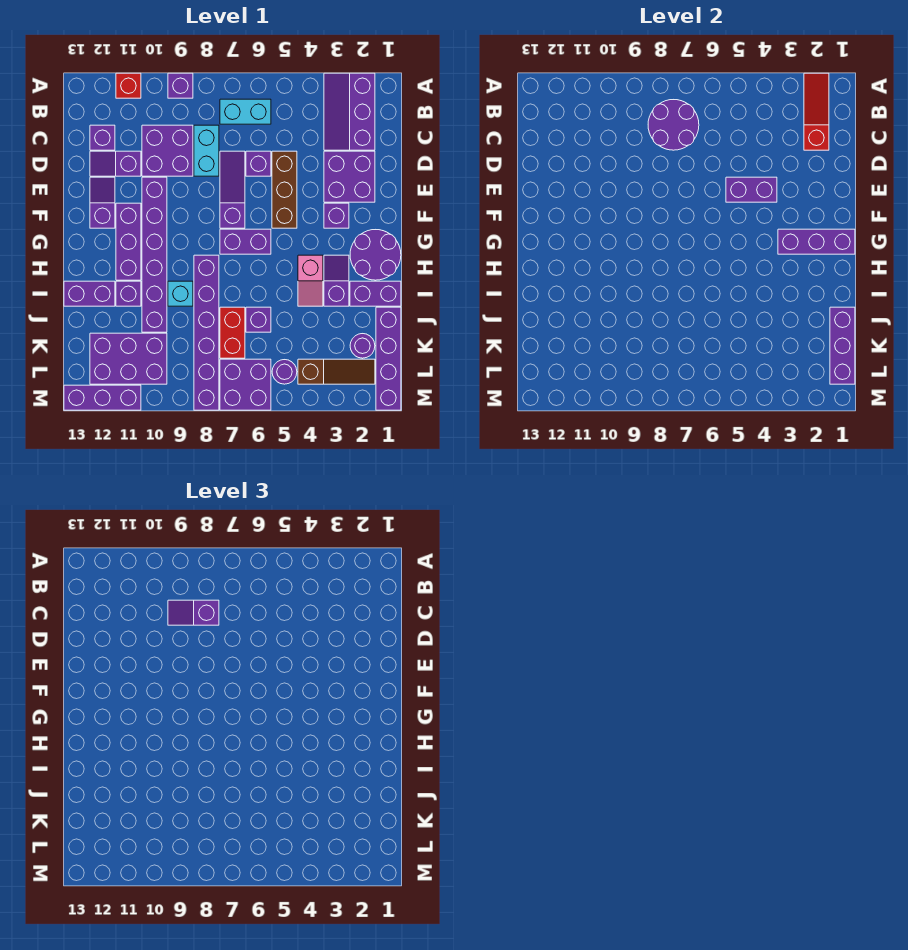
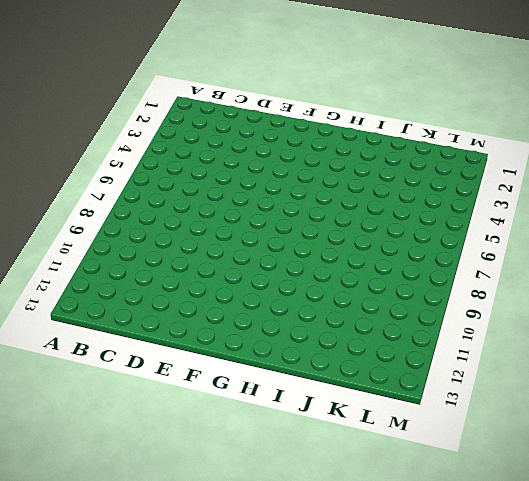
none -> purple slope A2:C3 level 1 top 2
none -> purple brick A9 level 1
none -> red brick A11 level 1
none -> cyan brick B6:B7 level 1

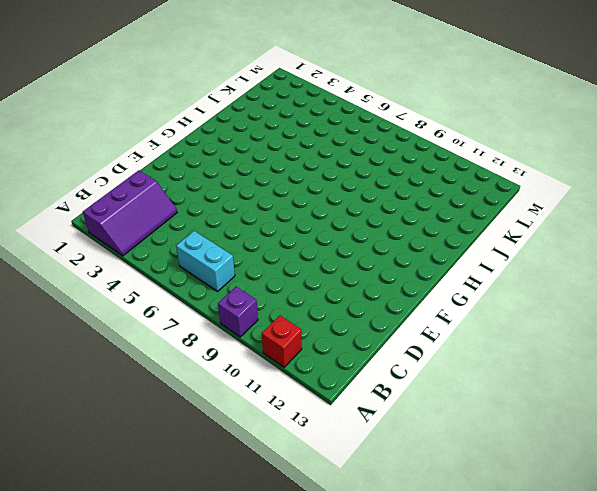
none -> cyan brick C8:D8 level 1
none -> purple brick C9:D10 level 1
none -> purple brick C12 level 1
none -> purple brick D2:E3 level 1

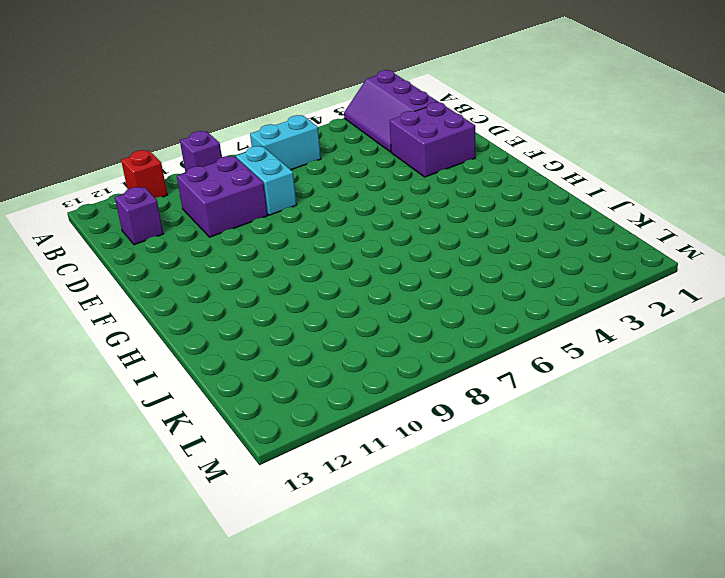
none -> brown brick D5:F5 level 1
none -> purple brick D6 level 1
none -> purple slope D7:F7 level 1 top F
none -> purple slope D11:D12 level 1 top 11

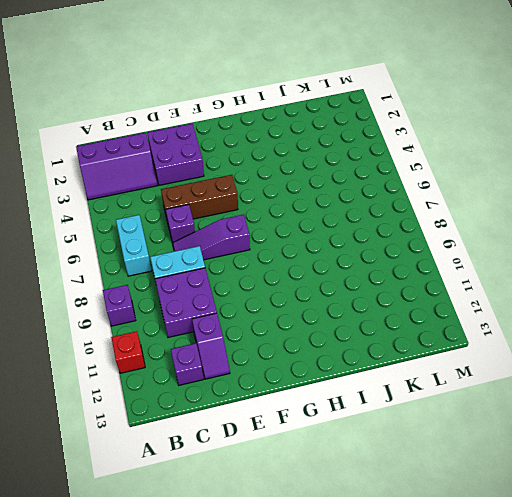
none -> purple brick E10:J10 level 1
none -> purple slope E12:F12 level 1 top F
none -> purple brick F3 level 1
none -> purple brick F11:H11 level 1

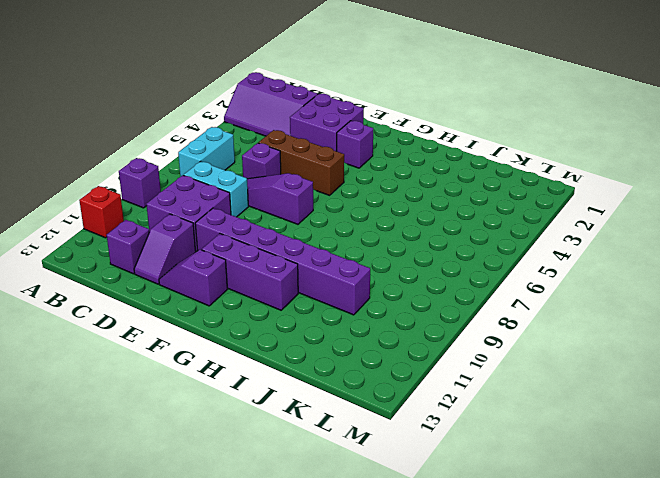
none -> purple round brick G1:H2 level 1
none -> purple brick G6:G7 level 1
none -> purple slope H3:I3 level 1 top I
none -> pink slope H4:I4 level 1 top H

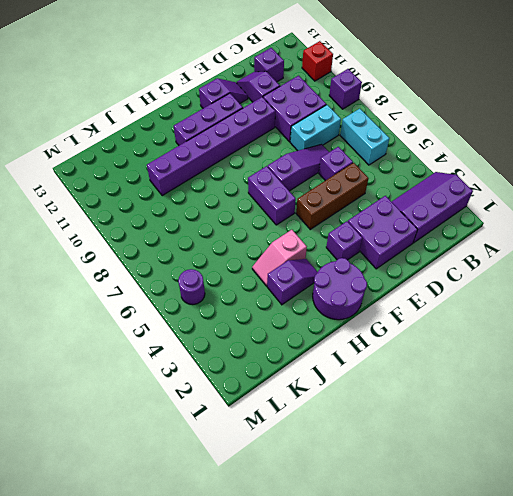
none -> purple brick H8:M8 level 1
none -> purple brick I1:I2 level 1
none -> cyan brick I9 level 1
none -> purple brick I11 level 1

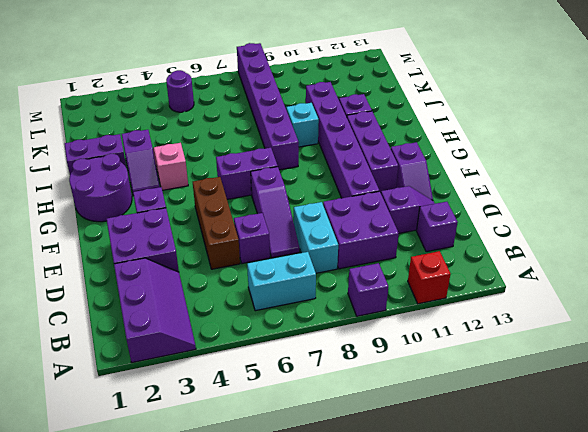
none -> purple brick I12:I13 level 1
none -> purple brick J1:M1 level 1
none -> purple brick J6 level 1
none -> red brick J7:K7 level 1

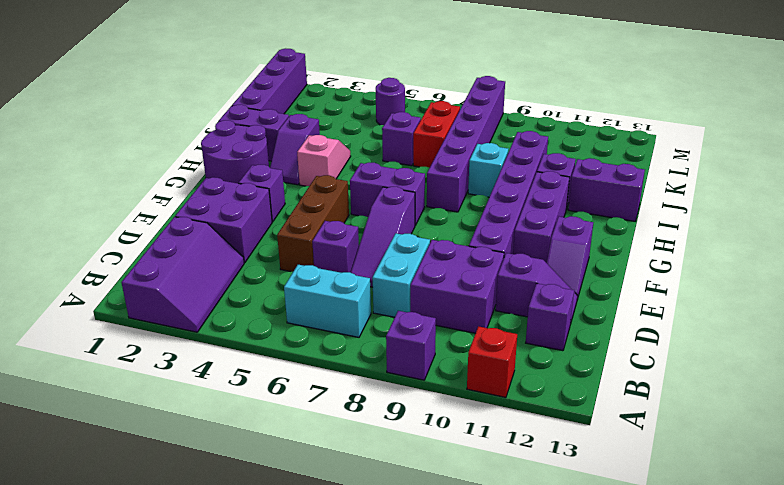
none -> purple round brick K2 level 1
none -> purple brick K10:L12 level 1
none -> brown slope L2:L4 level 1 top 4
none -> purple brick L6:M7 level 1

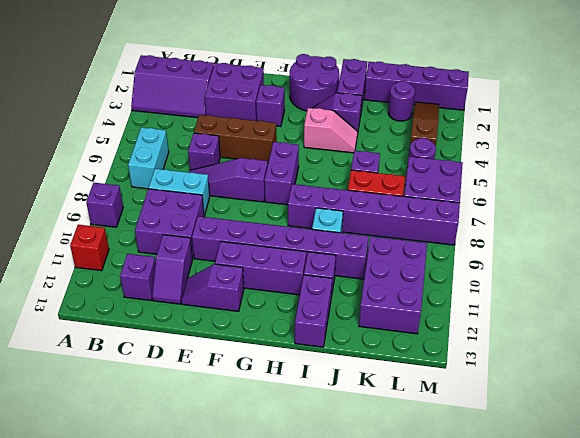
none -> purple brick M11:M13 level 1
none -> red slope A2:C2 level 2 top C
none -> purple round brick B7:C8 level 2
none -> purple brick E4:E5 level 2

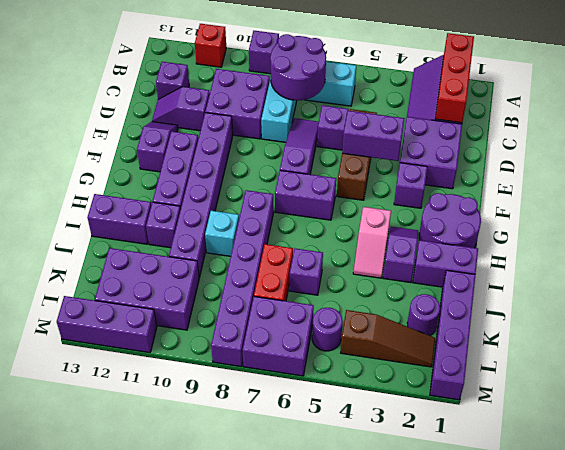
red brick A2:C2 level 2 -> red slope A2:C2 level 2 top C
none -> purple brick G1:G3 level 2
none -> purple brick J1:L1 level 2
none -> purple slope C8:C9 level 3 top 8

